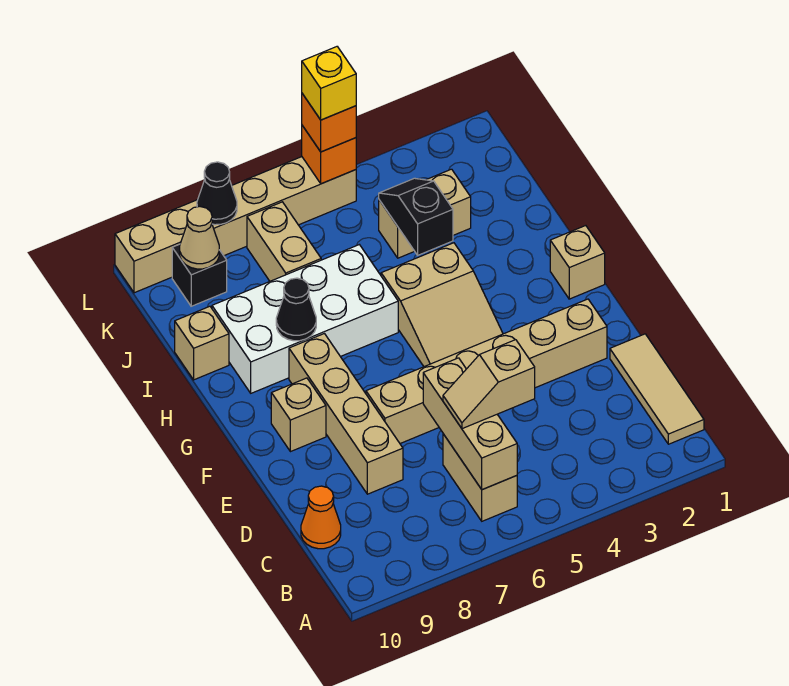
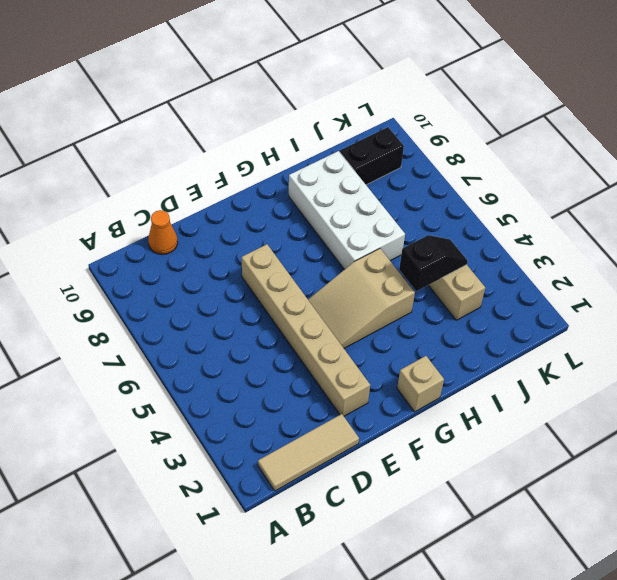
black brick J9:K9 level 1 -> black brick K9 level 1
none -> tan brick B6:C6 level 1
none -> tan brick D8:G8 level 1
none -> tan brick F9 level 1

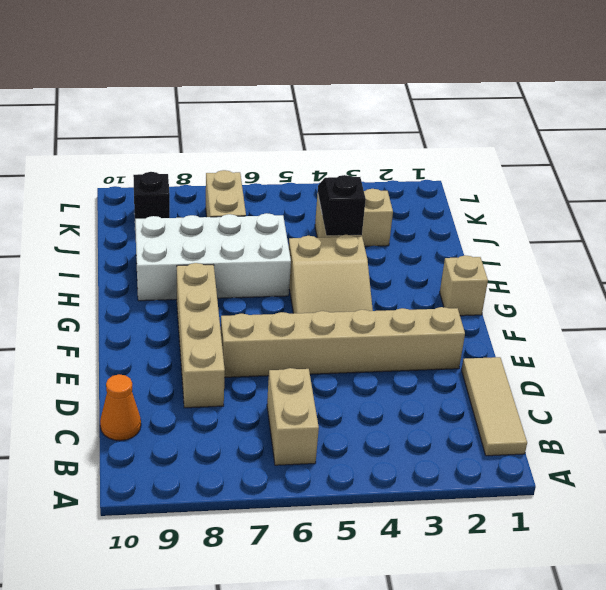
none -> tan brick F9 level 1
none -> tan brick I10 level 1
none -> tan brick L5:L10 level 1

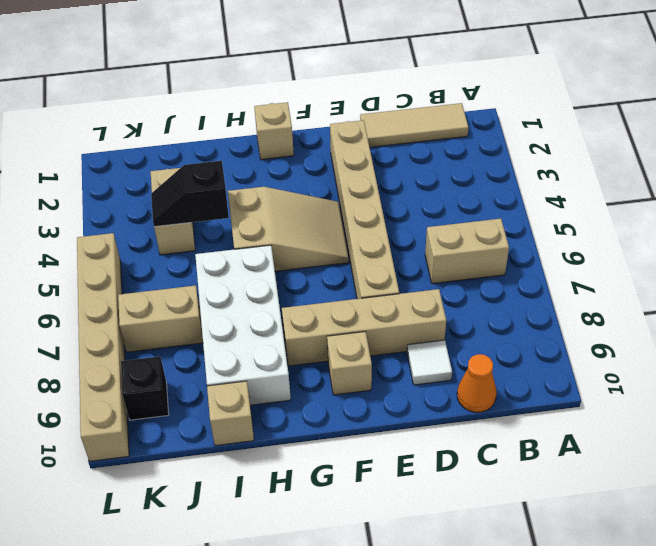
white tile D9 level 1 -> none
none -> tan brick B6:D6 level 2
none -> black cone H8 level 2
none -> tan cone K9 level 2

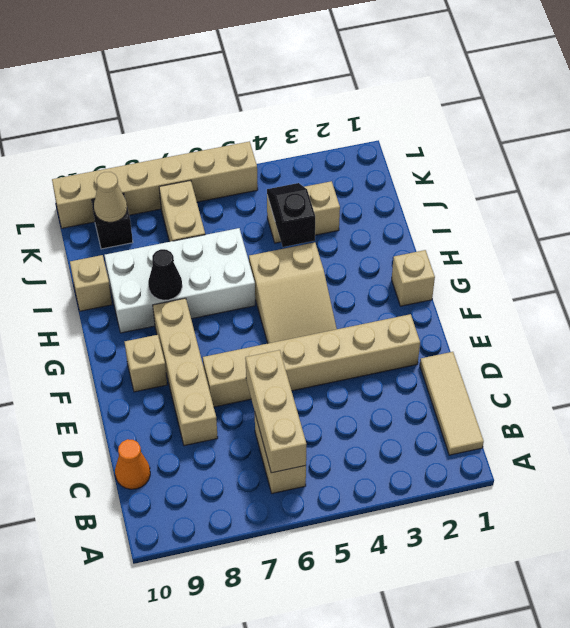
none -> orange brick L5 level 2
none -> black cone L8 level 2
none -> tan slope C5:C6 level 3 top 5

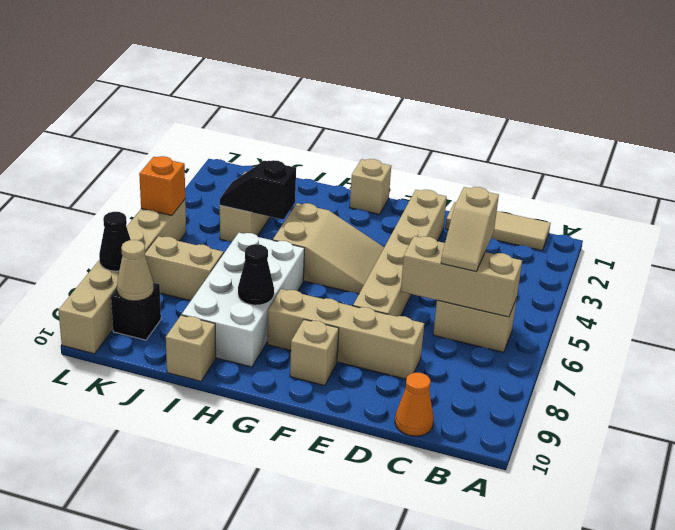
none -> orange brick L5 level 3
none -> yellow brick L5 level 4

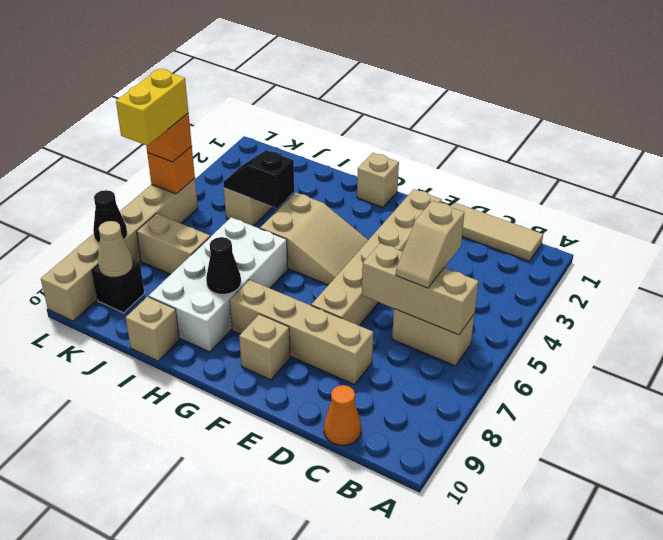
yellow brick L5:L6 level 4 -> yellow brick L5 level 4

